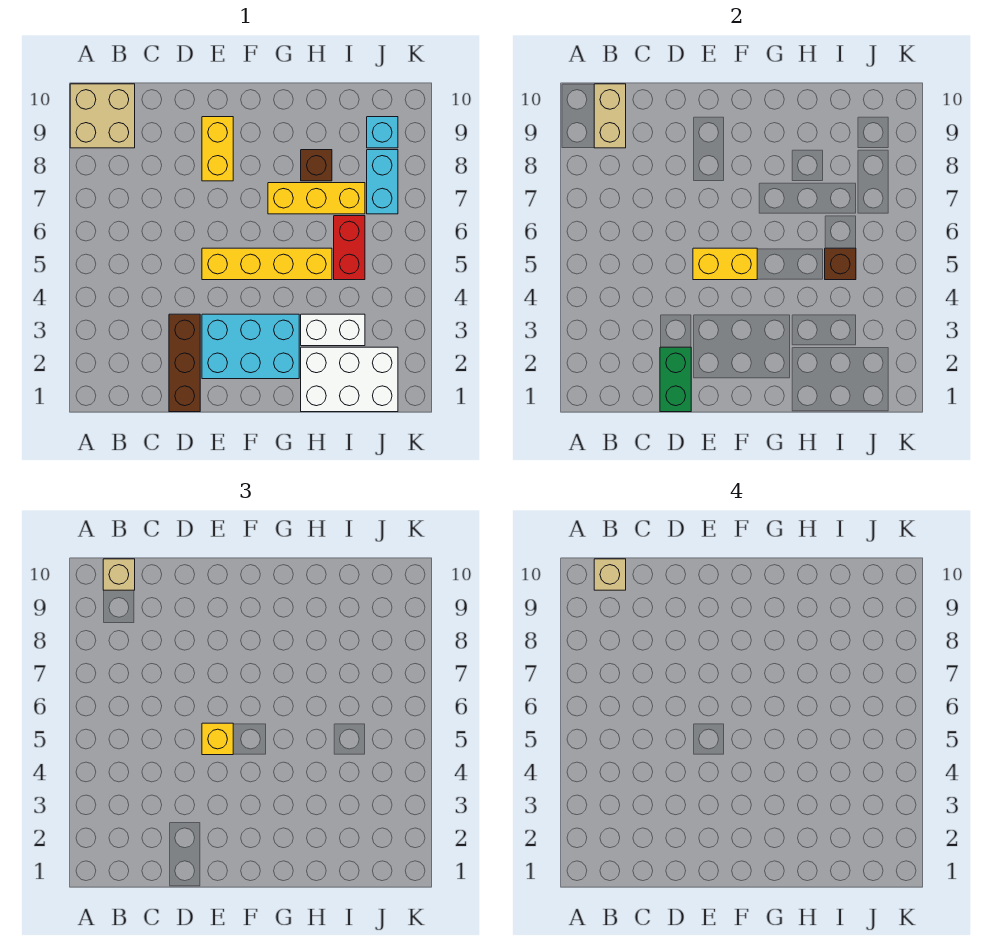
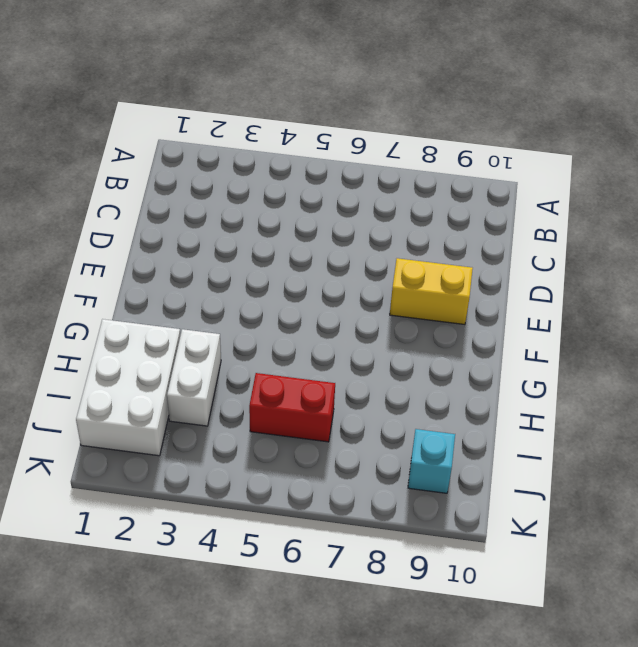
none -> tan brick A9:B10 level 1
none -> brown brick D1:D3 level 1
none -> cyan brick E2:G3 level 1

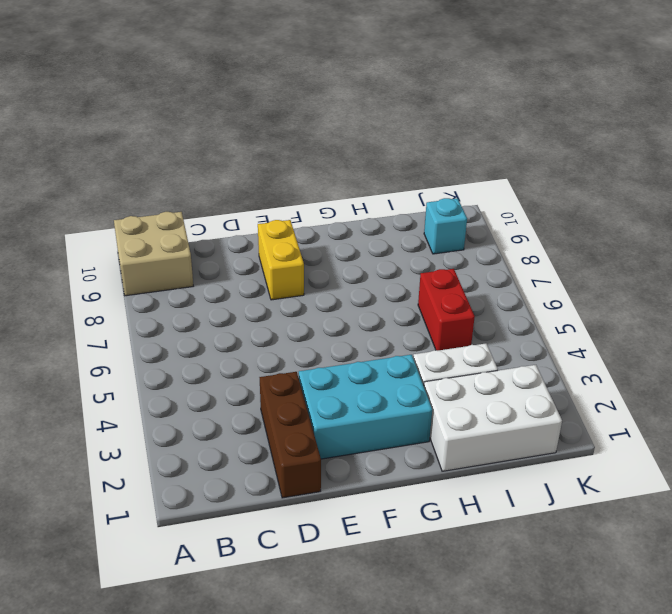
none -> yellow brick E5:H5 level 1
none -> yellow brick G7:I7 level 1
none -> brown brick H8 level 1

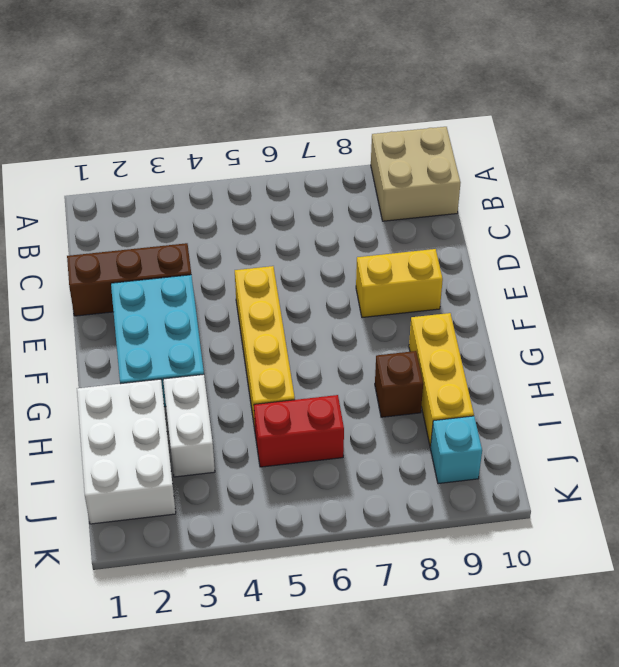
yellow brick G9:I9 level 1 -> yellow brick G7:I7 level 1
none -> cyan brick J7:J8 level 1
none -> tan brick B9:B10 level 2
none -> green brick D1:D2 level 2

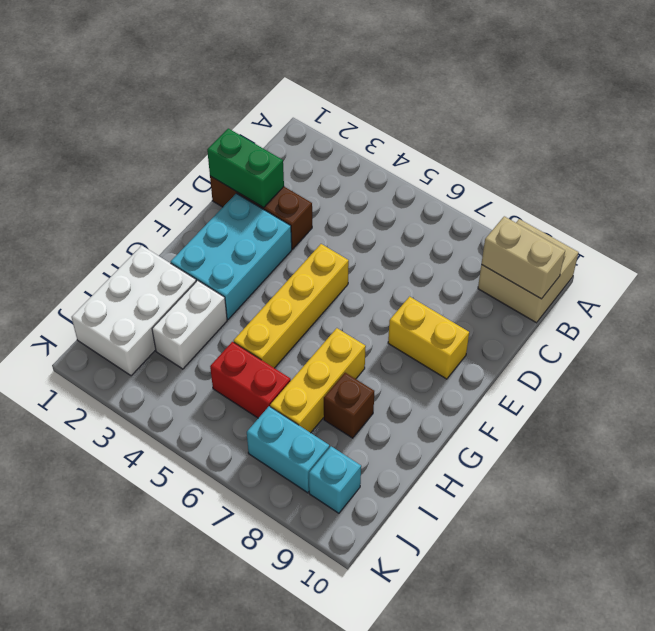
none -> yellow brick E5:F5 level 2
none -> brown brick I5 level 2
none -> tan brick B10 level 3

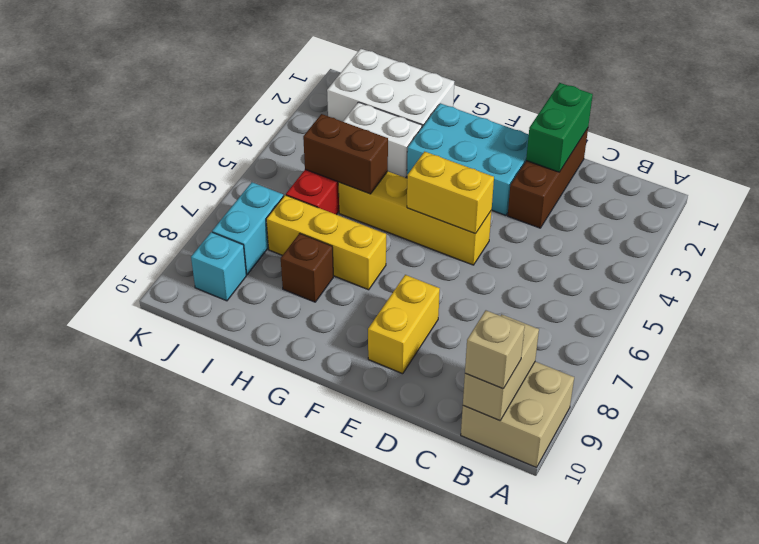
brown brick H5:I5 level 2 -> brown brick I5 level 2
none -> yellow brick E5 level 3
none -> tan brick B10 level 4

